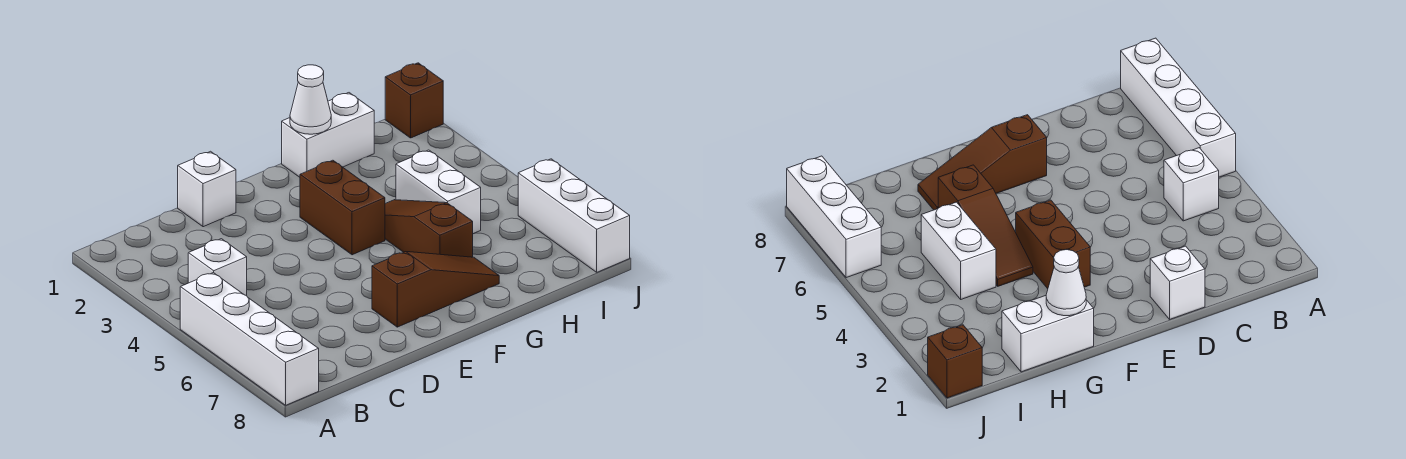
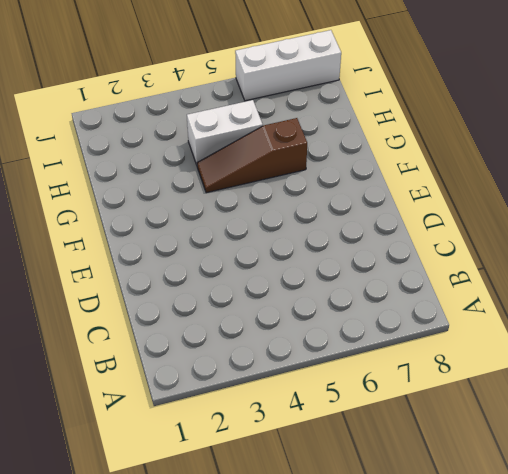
none -> white brick A5:A8 level 1
none -> white brick B4 level 1

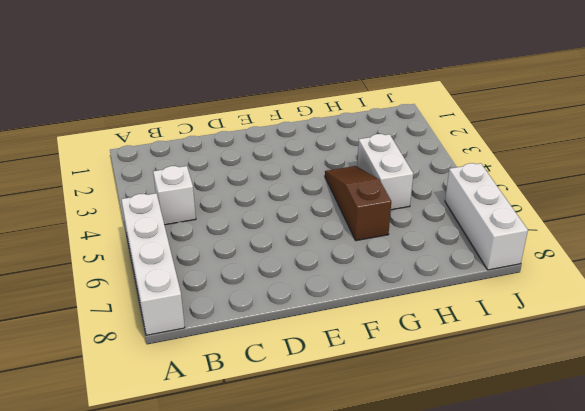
none -> white brick D1 level 1
none -> brown slope E7:G7 level 1 top E

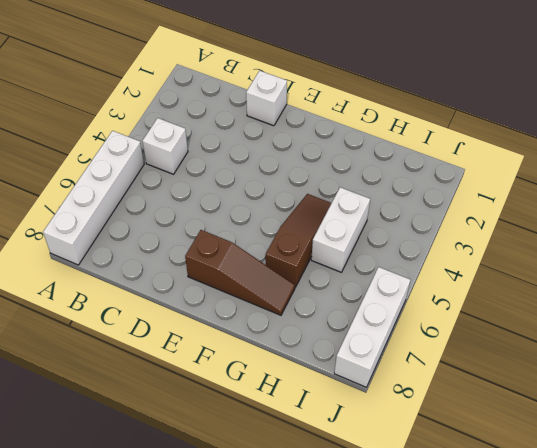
none -> brown brick F3:F4 level 1
none -> white brick G1:H1 level 1

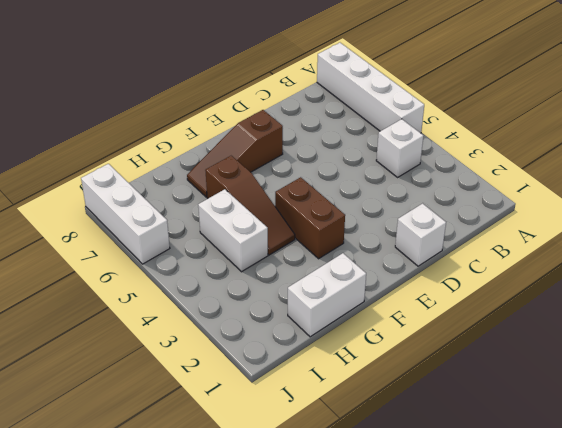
none -> brown brick J1 level 1
none -> white cone G1 level 2

